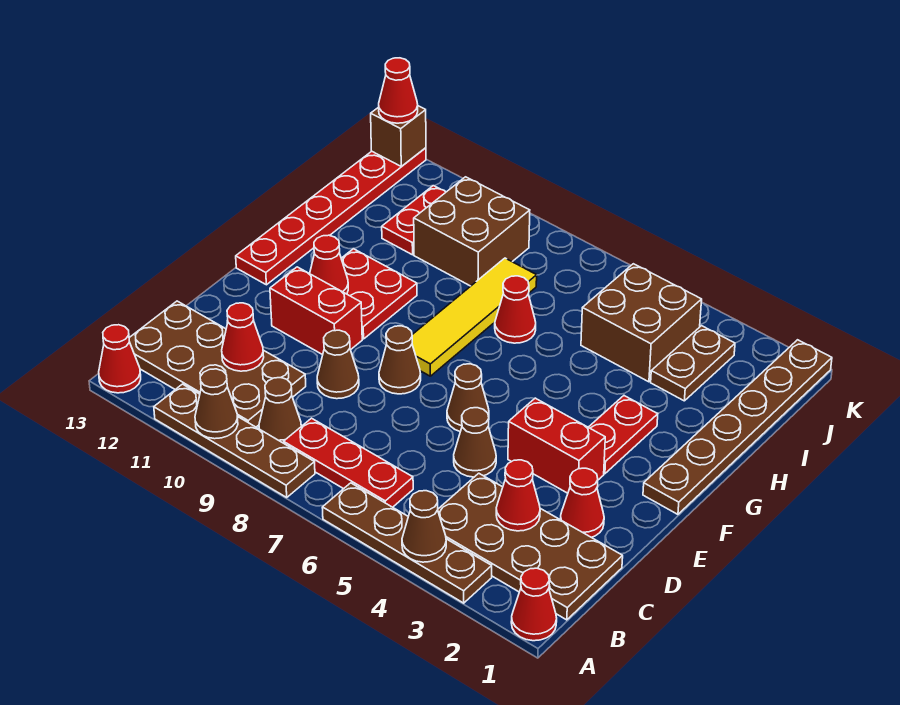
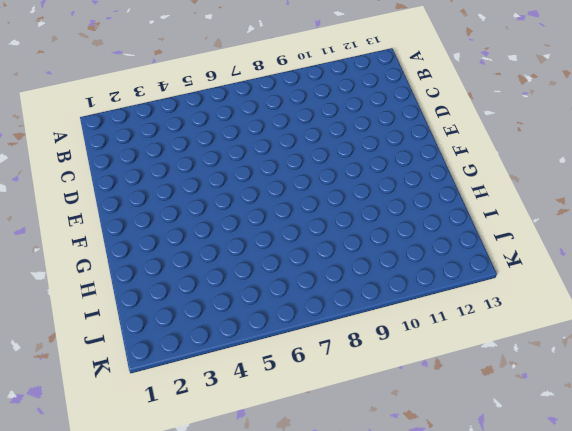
none -> red cone A1 level 1
none -> brown plate A3:A6 level 1
none -> brown plate A8:A11 level 1
none -> red cone A13 level 1

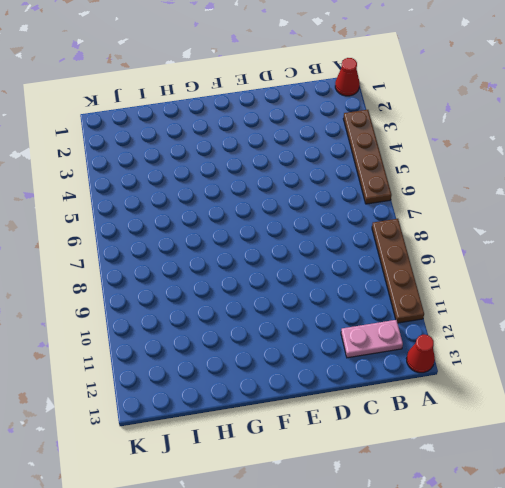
pink plate B12:C12 level 1 -> brown plate B10:C13 level 1
none -> brown plate B1:C4 level 1
none -> red plate B6:B8 level 1
none -> brown cone B9 level 1
none -> red cone D2 level 1

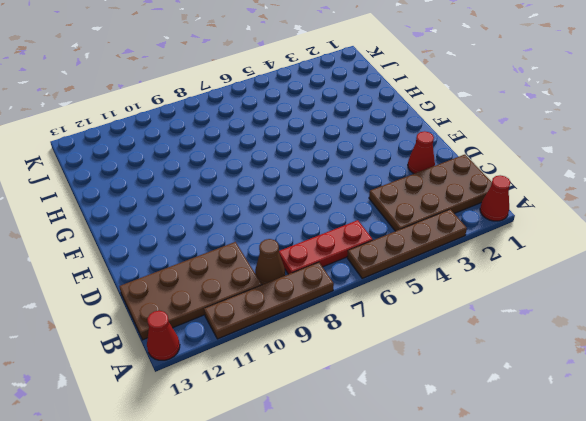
none -> brown cone D5 level 1
none -> brown cone D9 level 1
none -> red brick E3:E4 level 1
none -> brown cone E6 level 1

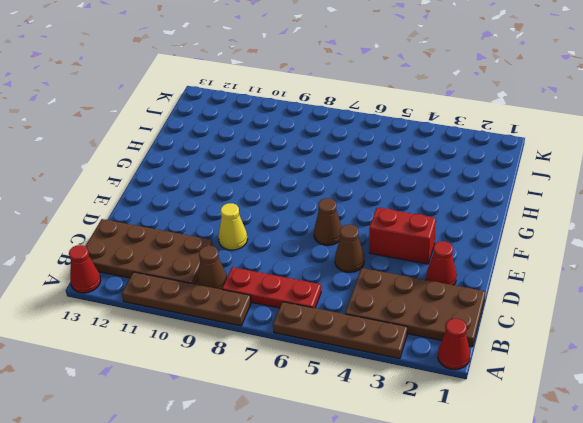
yellow cone D9 level 1 -> brown cone D9 level 1
none -> brown cone E8 level 1
none -> red brick E10:E11 level 1
none -> brown plate F1:K1 level 1
none -> red plate F3:G3 level 1

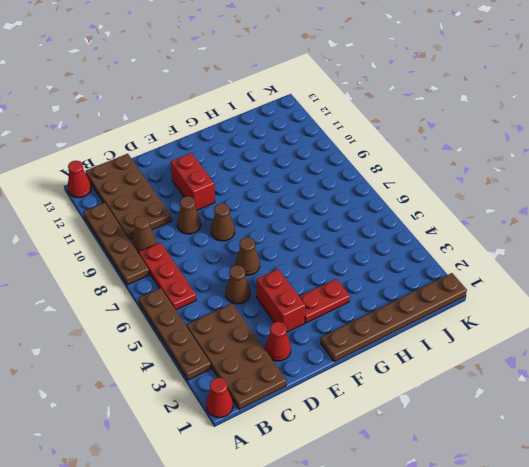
none -> yellow tile F8:I8 level 1
none -> red plate F10:G11 level 1
none -> red plate F13:K13 level 1
none -> red cone H7 level 1

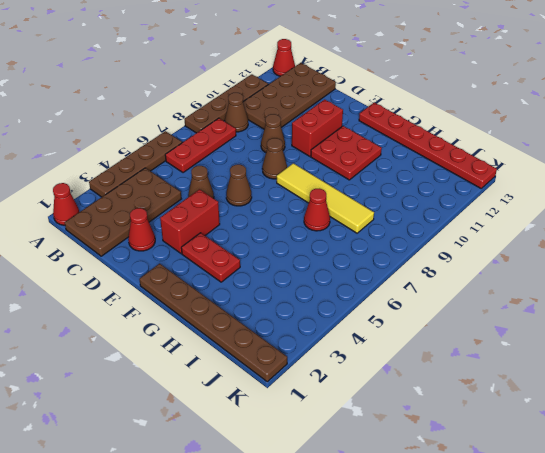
none -> brown plate I3:J3 level 1
none -> brown brick I4:J5 level 1
none -> brown brick I9:J10 level 1
none -> red plate I11:J11 level 1

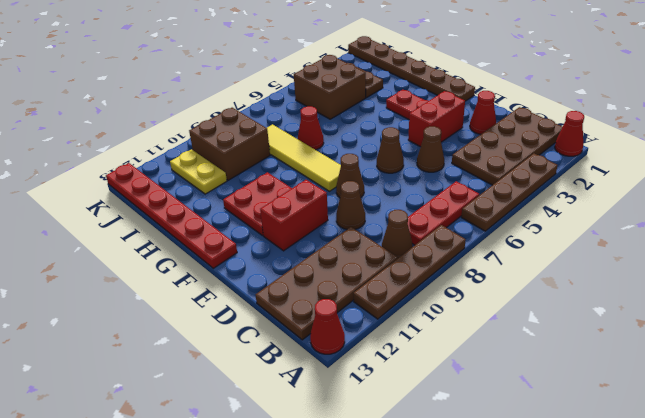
yellow plate I11:J11 level 1 -> red plate I11:J11 level 1
none -> brown cone A4 level 2
none -> brown cone A10 level 2
none -> red cone C3 level 2
none -> red cone C11 level 2

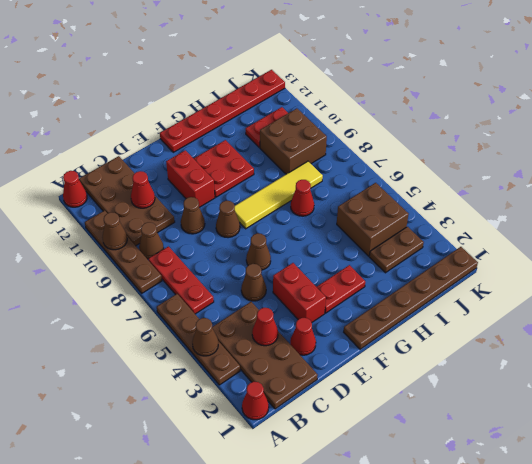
none -> red cone F11 level 2
none -> brown brick K13 level 2
none -> red cone K13 level 3

